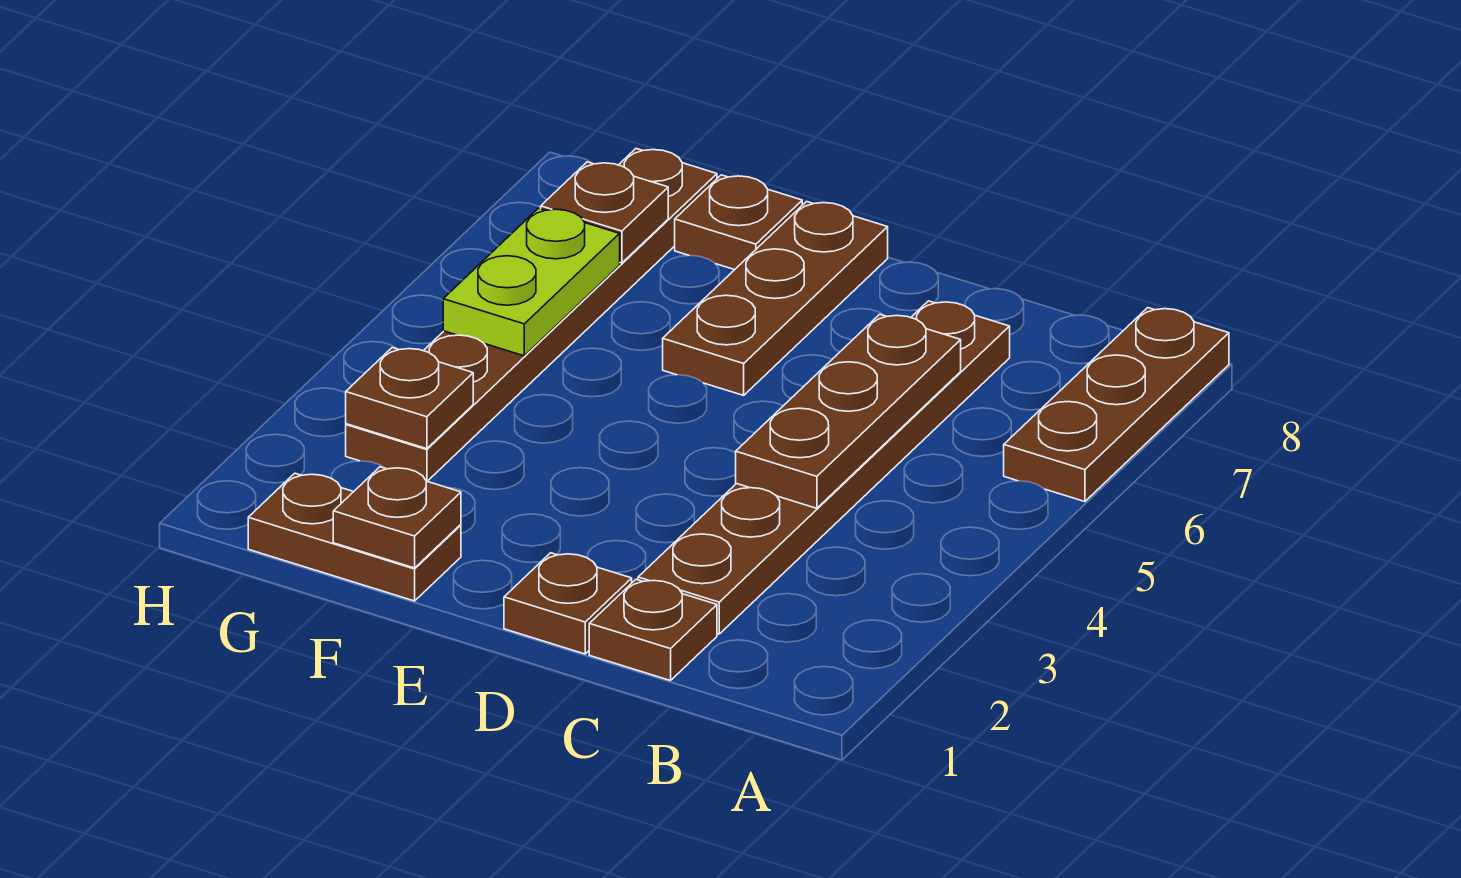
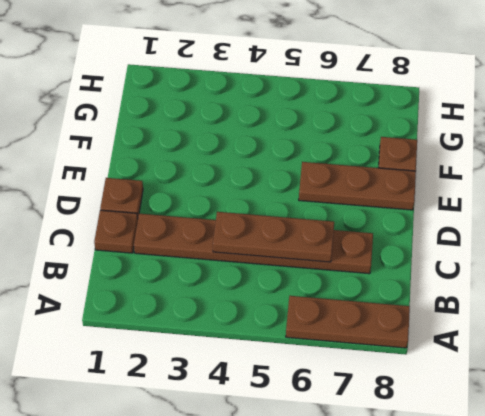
none -> brown plate F1:G1 level 1
none -> brown plate G3:G8 level 1
none -> brown plate F1 level 2

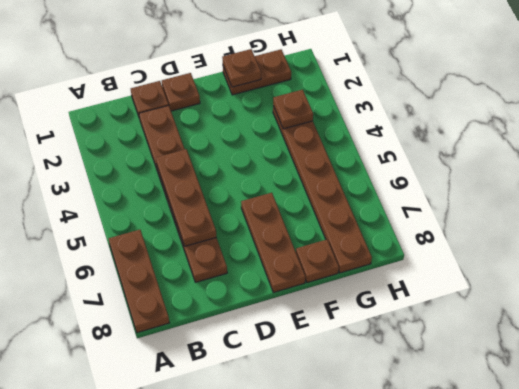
none -> lime plate G5:G6 level 2
none -> brown plate G7 level 2

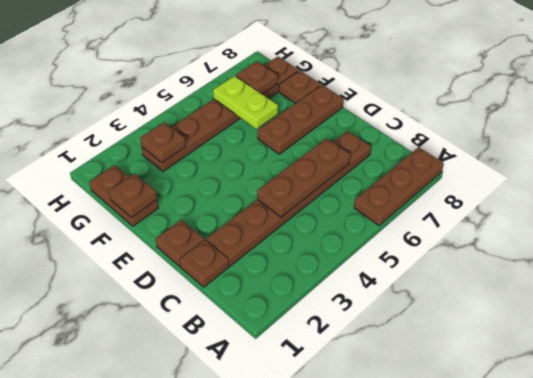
lime plate F6:G6 level 2 -> lime plate G5:G6 level 2

